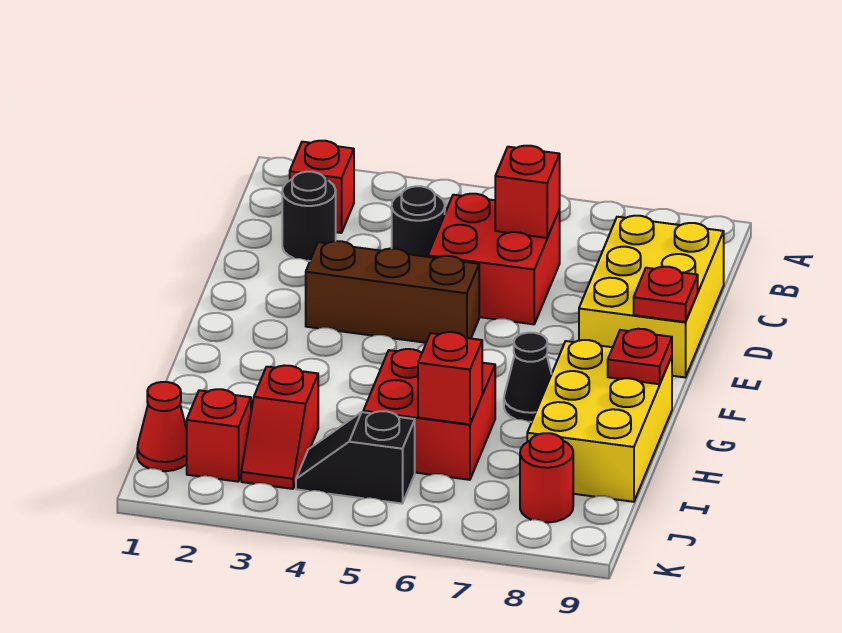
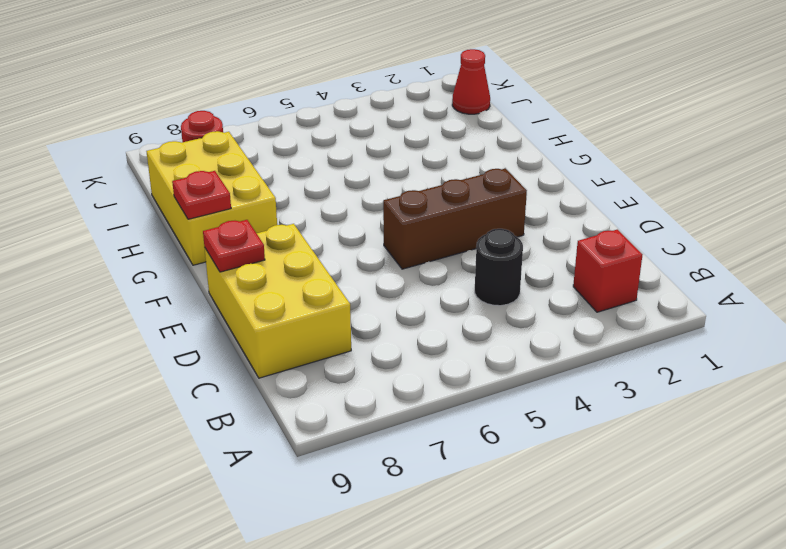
none -> black round brick C2 level 1
none -> red brick C5:D6 level 1
none -> black cone G7 level 1

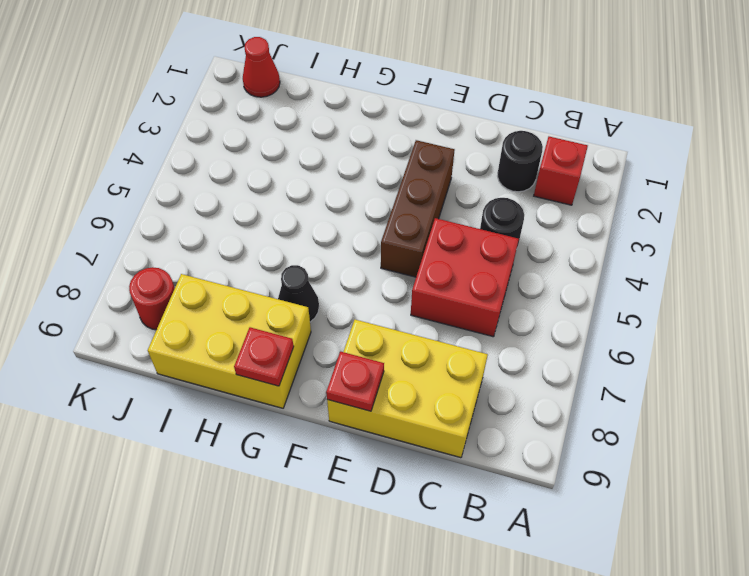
none -> red brick H5:I6 level 1
none -> red slope I3:J3 level 1 top I
none -> red brick J2 level 1

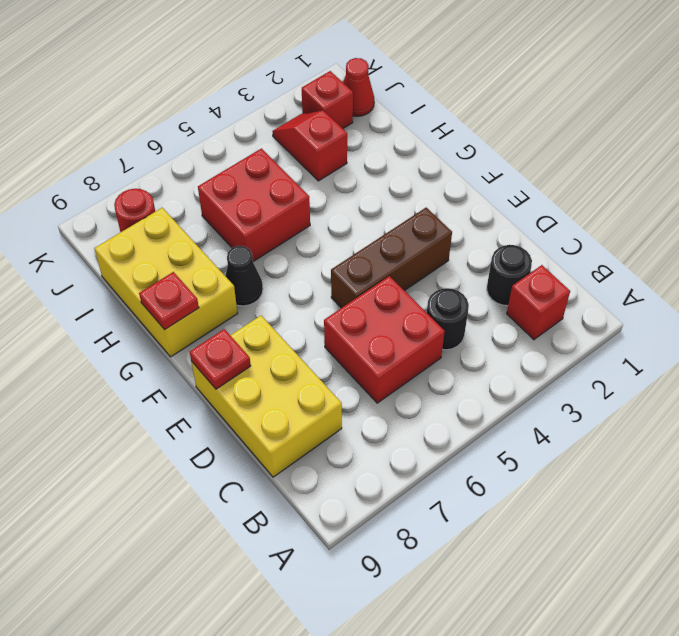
none -> black slope J4:J5 level 1 top 5
none -> red brick C6 level 2
none -> red brick I6 level 2

